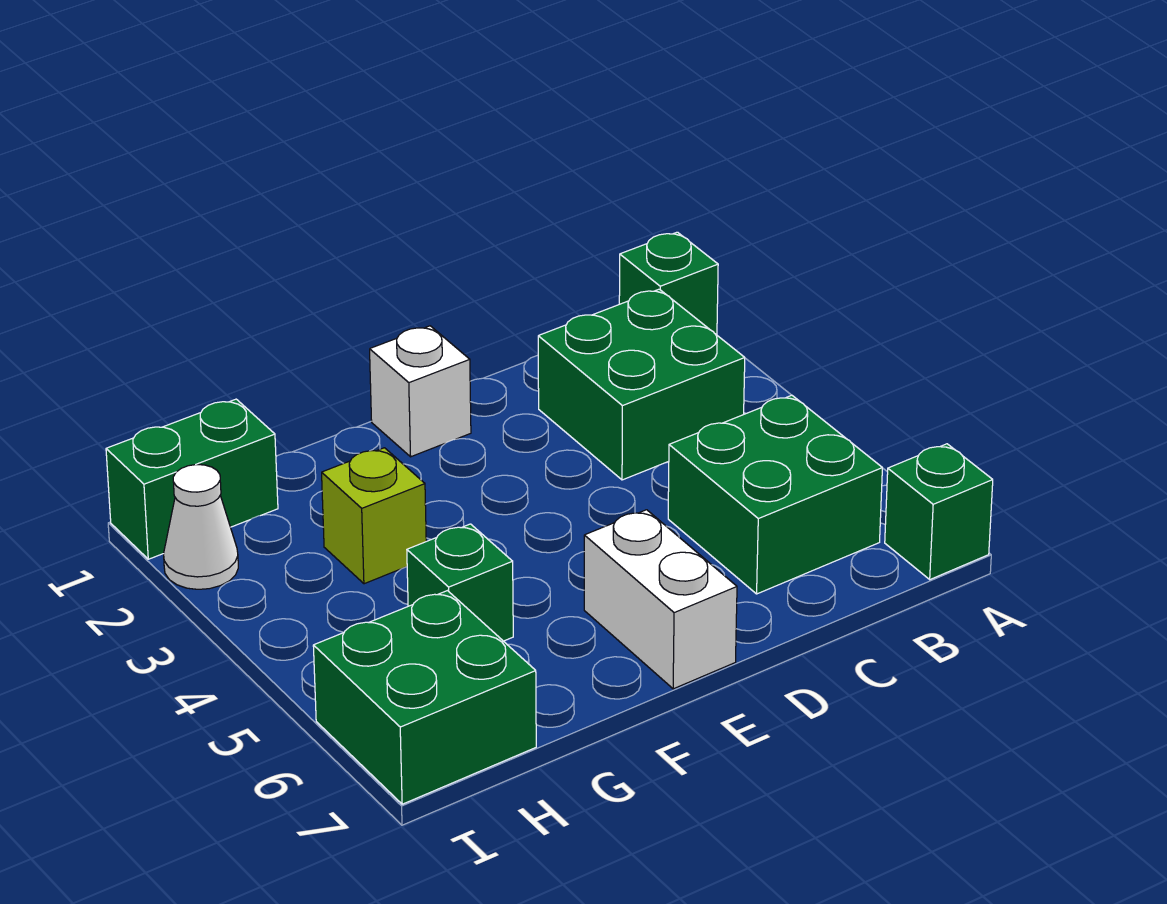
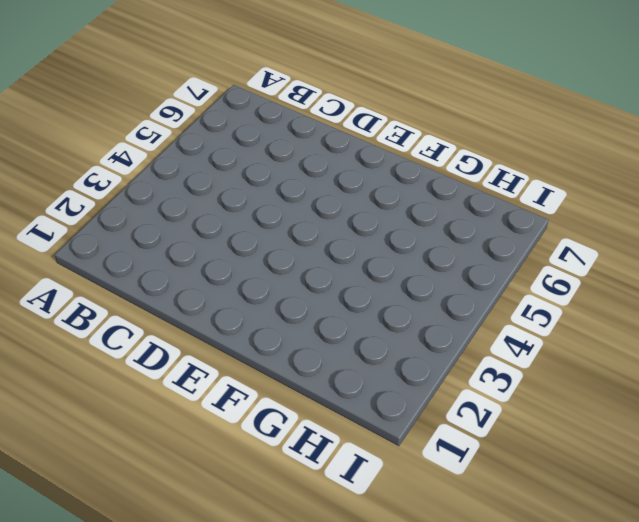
none -> green brick A1 level 1
none -> green brick A7 level 1

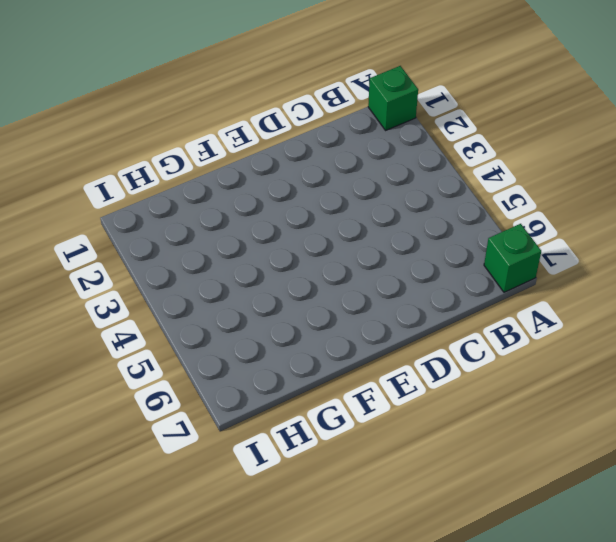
none -> green brick B2:C3 level 1
none -> green brick B5:C6 level 1

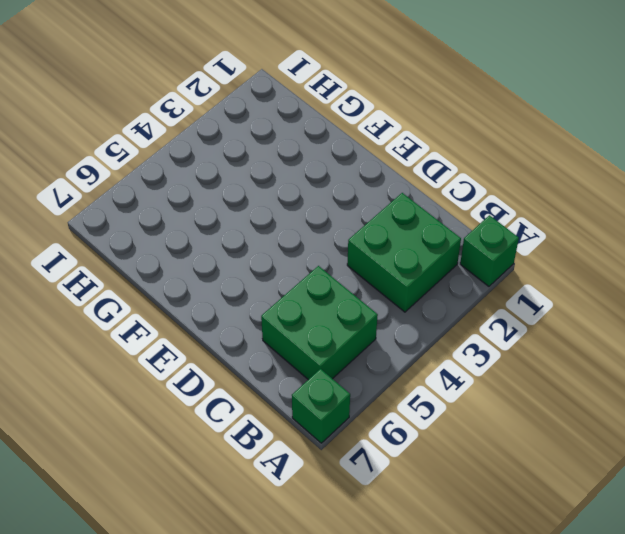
none -> white brick E1 level 1
none -> white brick E6:E7 level 1

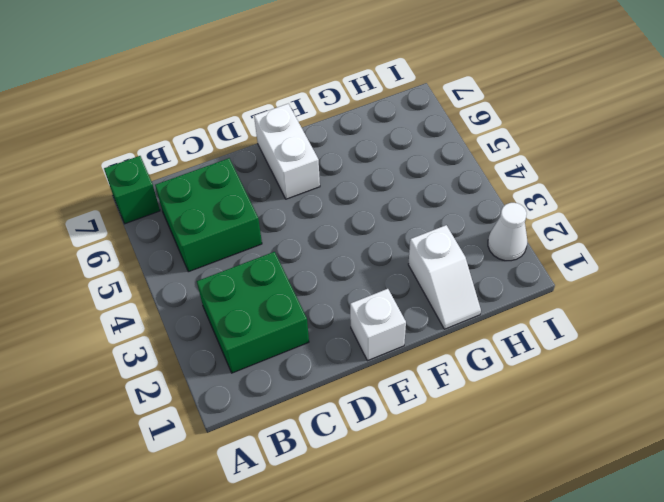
white slope G1:G2 level 1 top 2 -> none
none -> green brick A1 level 1
none -> lime brick G3 level 1

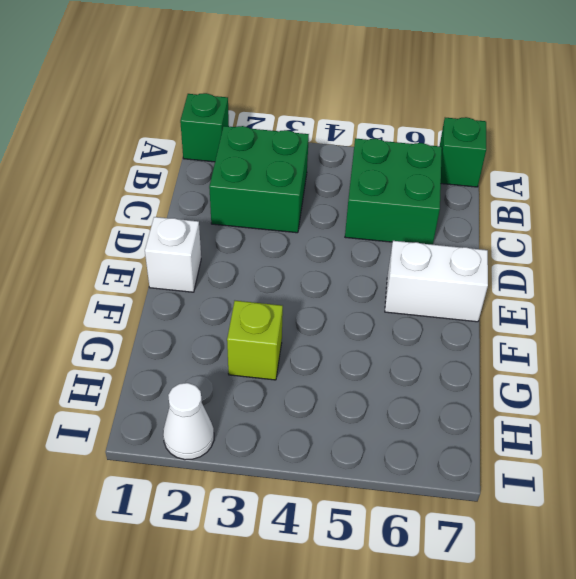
none -> green brick G5 level 1
none -> green brick H1:I1 level 1

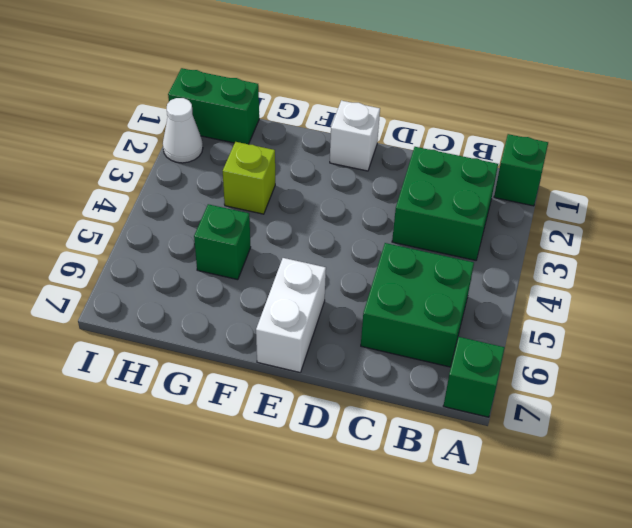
none -> green brick H6:I7 level 1

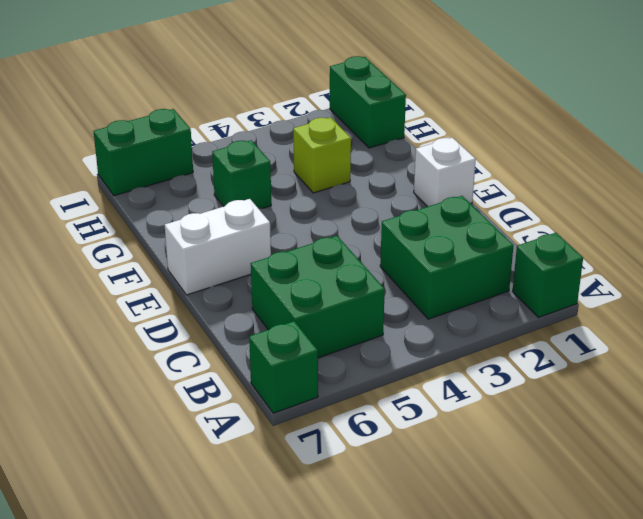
green brick I6:I7 level 1 -> green brick H6:I7 level 1
none -> white cone I2 level 1

